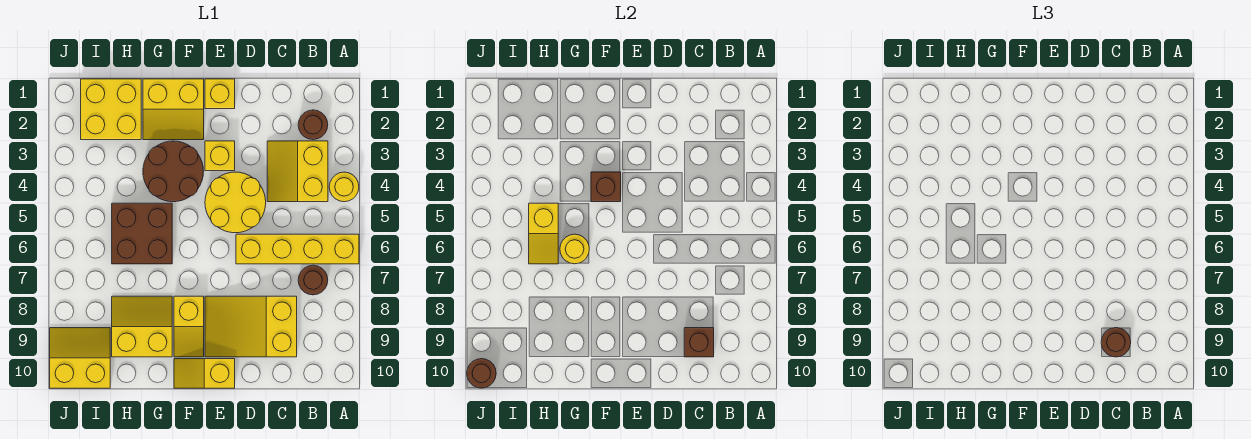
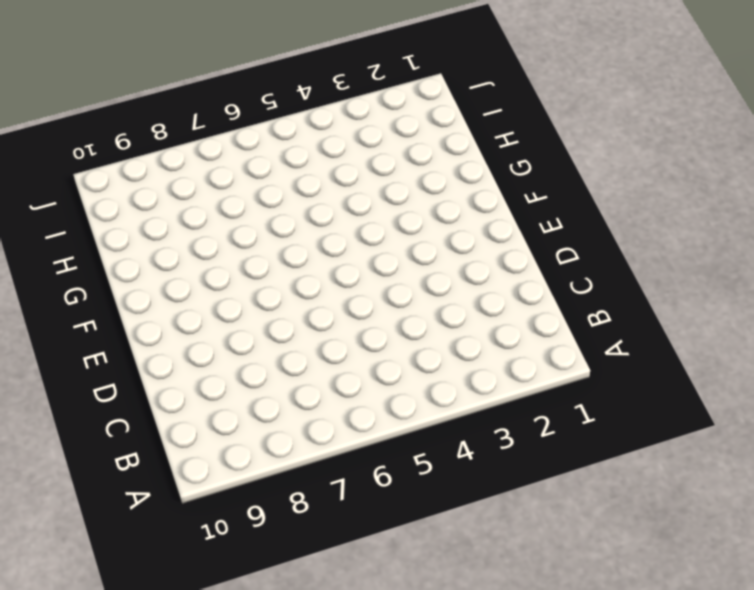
none -> yellow round brick A4 level 1
none -> yellow brick A6:D6 level 1
none -> brown round brick B2 level 1

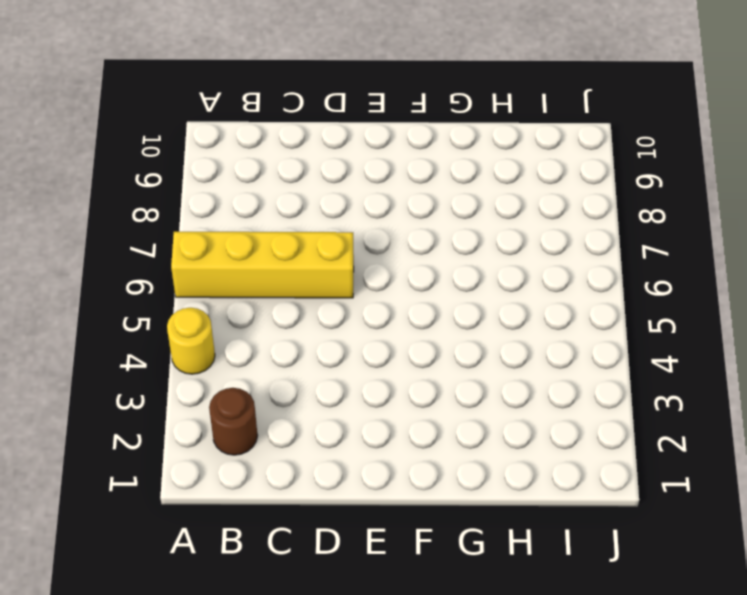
none -> yellow slope B3:C4 level 1 top B
none -> brown round brick B7 level 1
none -> yellow slope C8:E9 level 1 top C

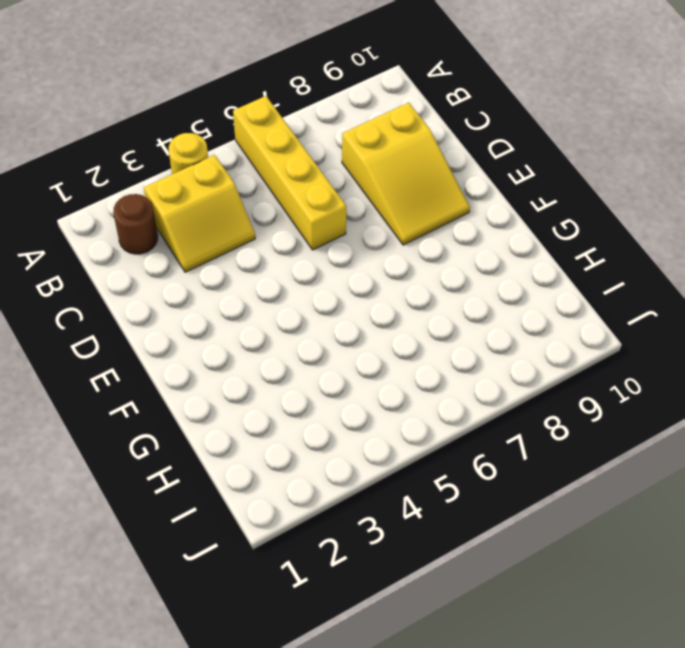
none -> brown round brick B7 level 1
none -> yellow round brick D4:E5 level 1
none -> yellow brick E1 level 1

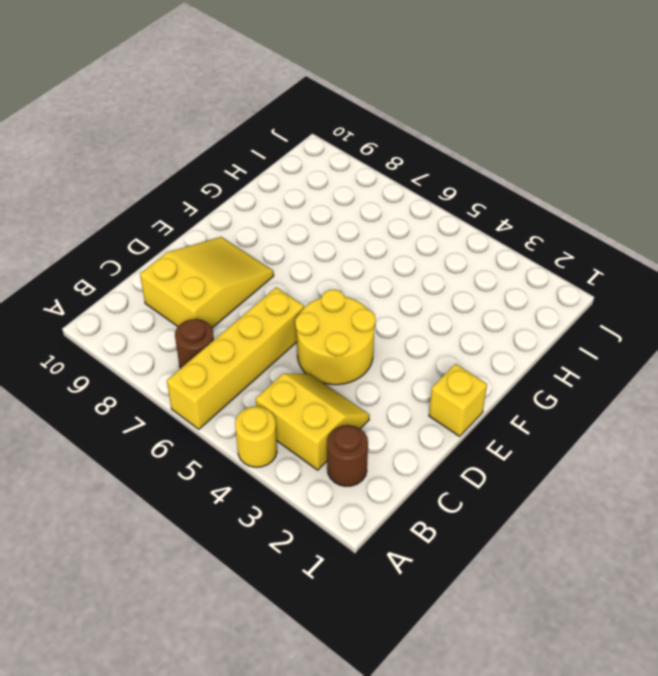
none -> yellow brick E3 level 1
none -> yellow slope E10:F10 level 1 top E
none -> yellow slope F1:G2 level 1 top 1

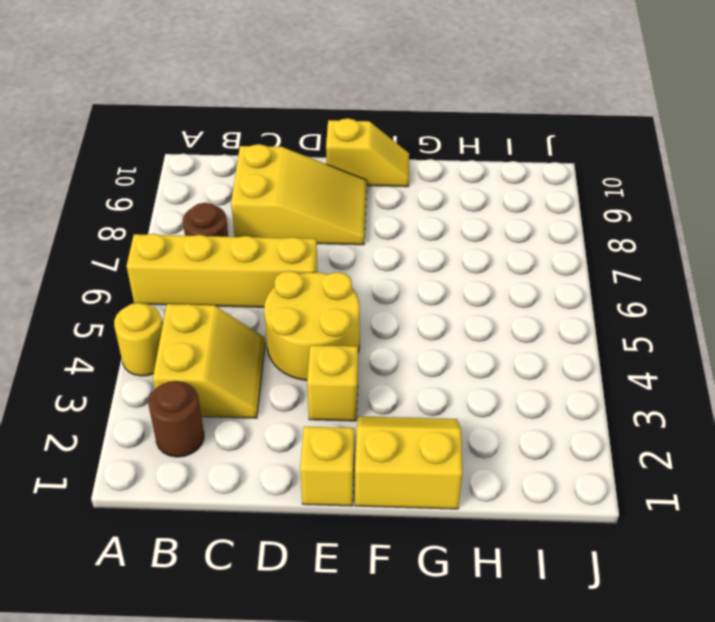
none -> brown round brick F3:G4 level 1
none -> yellow slope F8:F9 level 1 top 8
none -> brown brick G5:H6 level 1

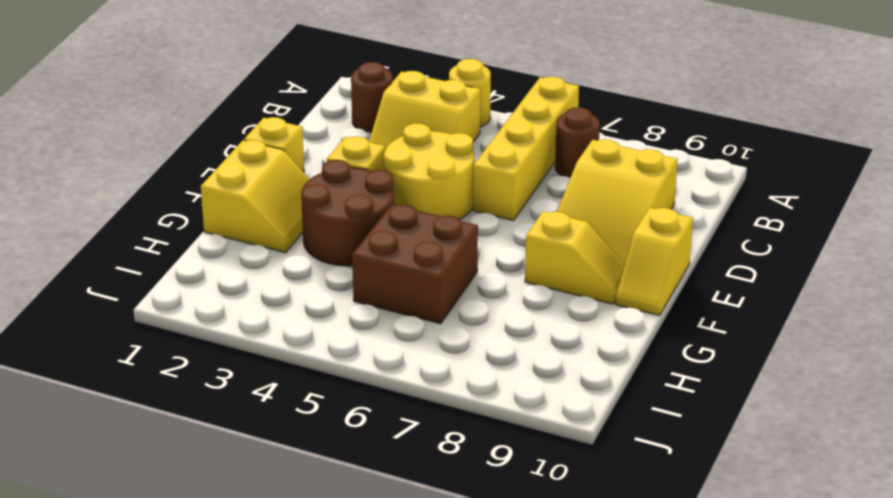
none -> yellow slope G8:H9 level 1 top 9
none -> yellow brick H1:I2 level 1
none -> yellow slope I9:J10 level 1 top 10

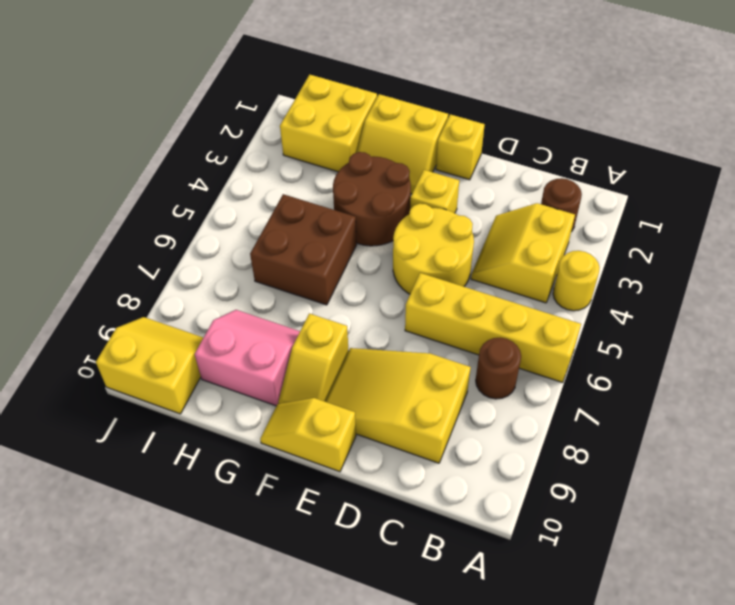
pink slope G8:H9 level 1 top 9 -> yellow slope G8:H9 level 1 top 9
none -> brown brick C9 level 2
none -> brown brick F4 level 2
none -> yellow round brick G6 level 2

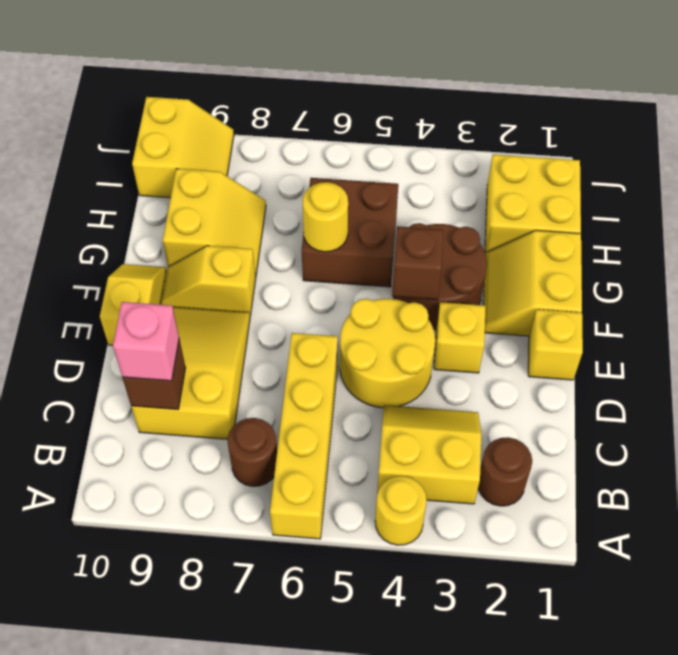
pink brick C9 level 3 -> brown round brick C9 level 3
none -> yellow slope H5:H6 level 2 top 5
none -> brown round brick J10 level 2

